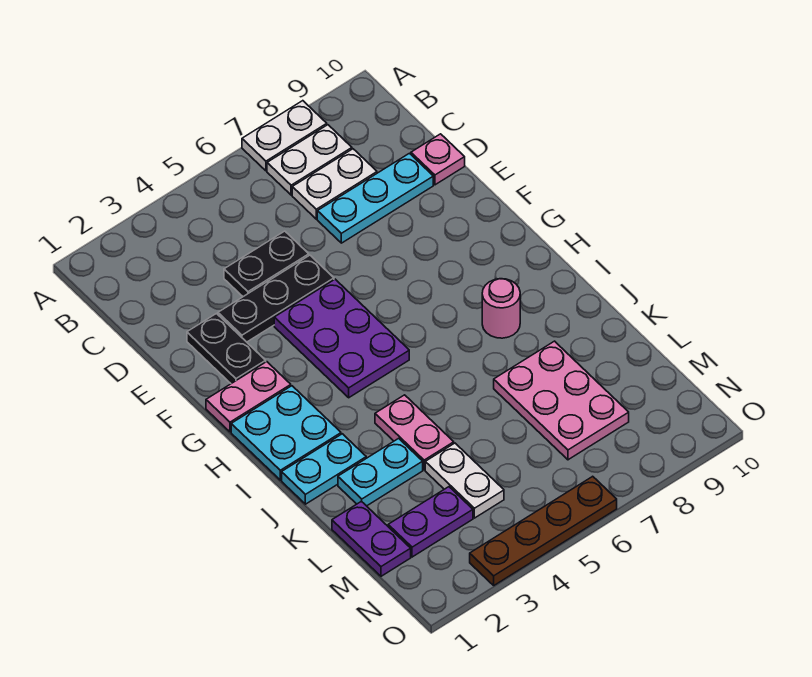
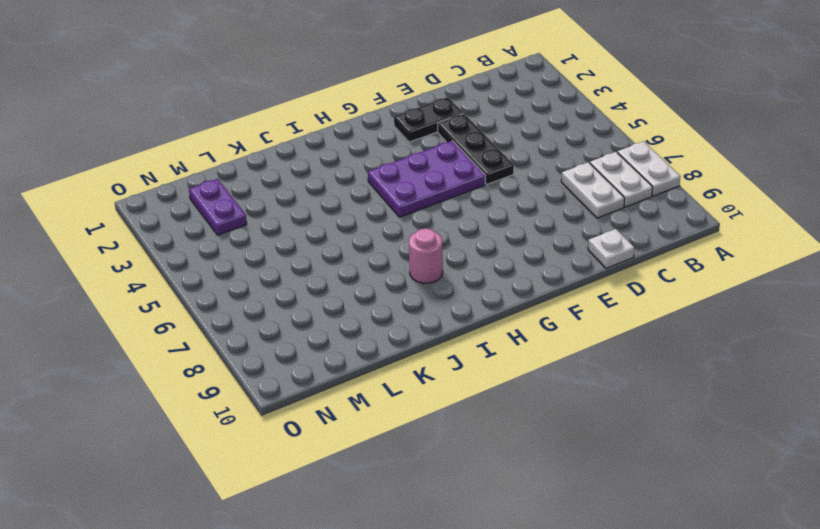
white plate D10 level 1 -> pink plate D10 level 1
none -> black plate D4:D5 level 1
none -> cyan plate D7:D9 level 1
none -> pink plate G1:G2 level 1

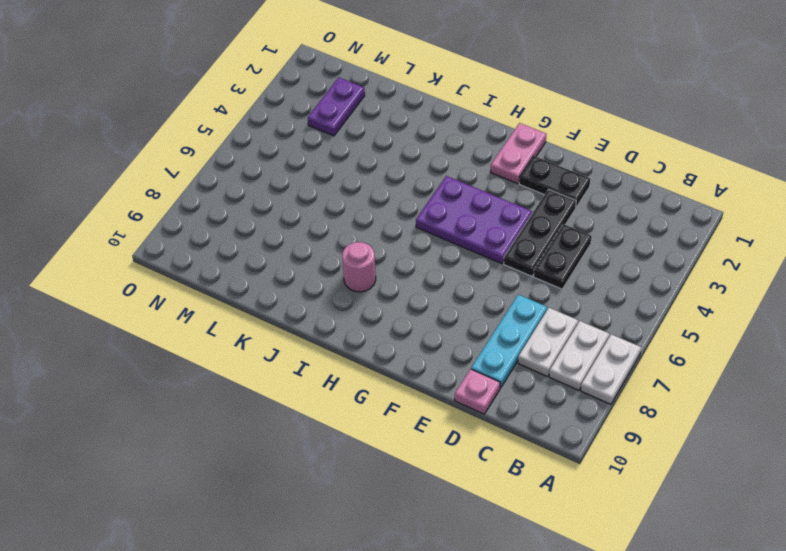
none -> cyan plate H1:I2 level 1
none -> cyan plate J1:J2 level 1
none -> pink plate J4:K4 level 1

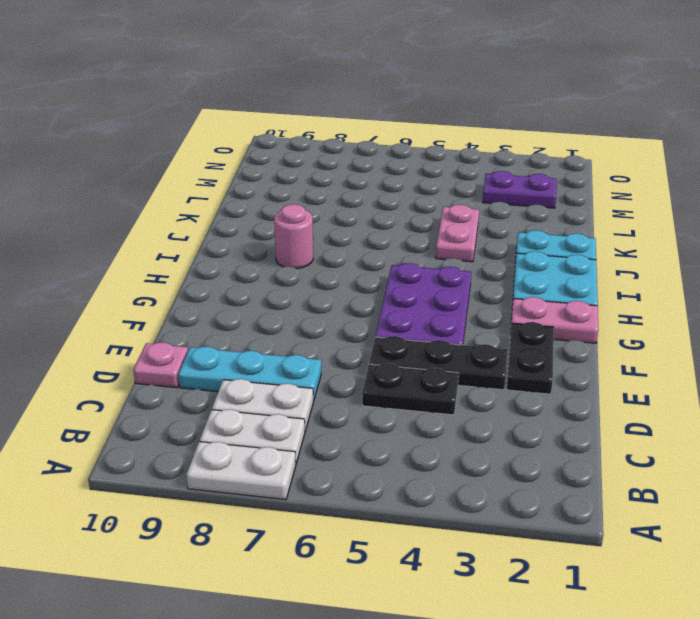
none -> cyan plate K2:K3 level 1
none -> pink plate K7:M8 level 1
none -> purple plate L1:M1 level 1

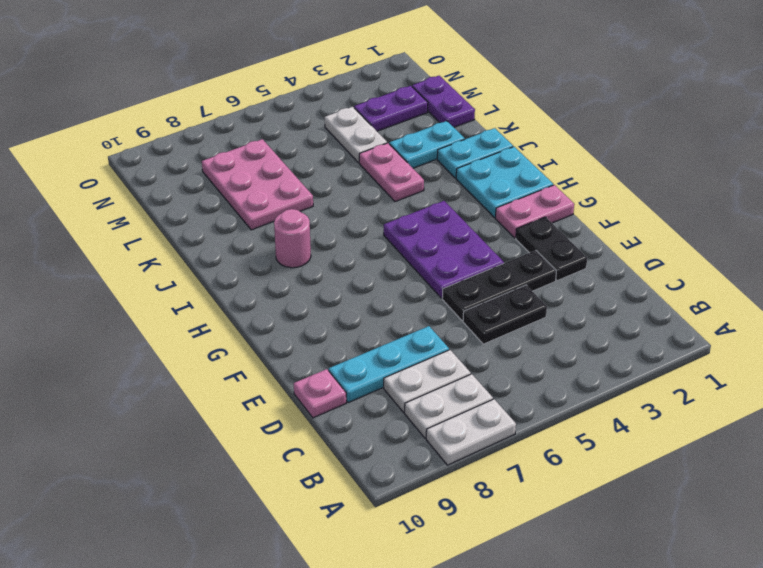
none -> brown plate O3:O6 level 1

